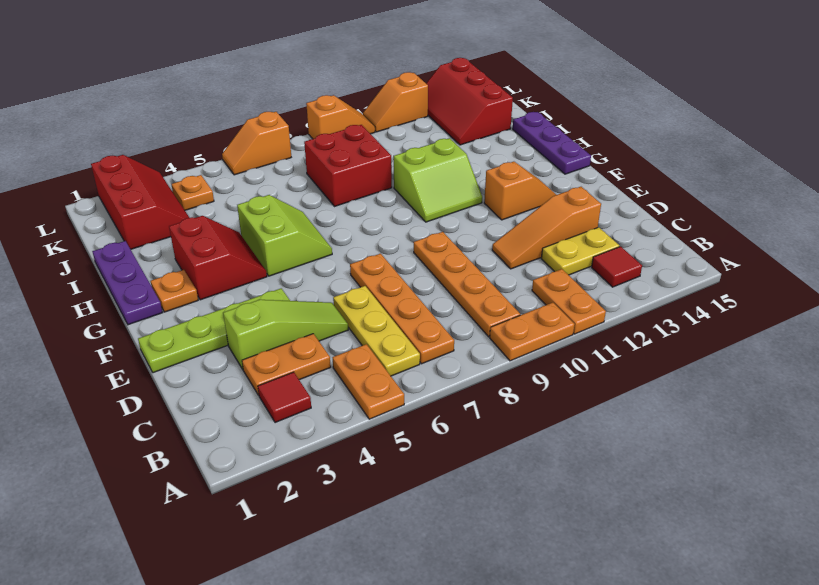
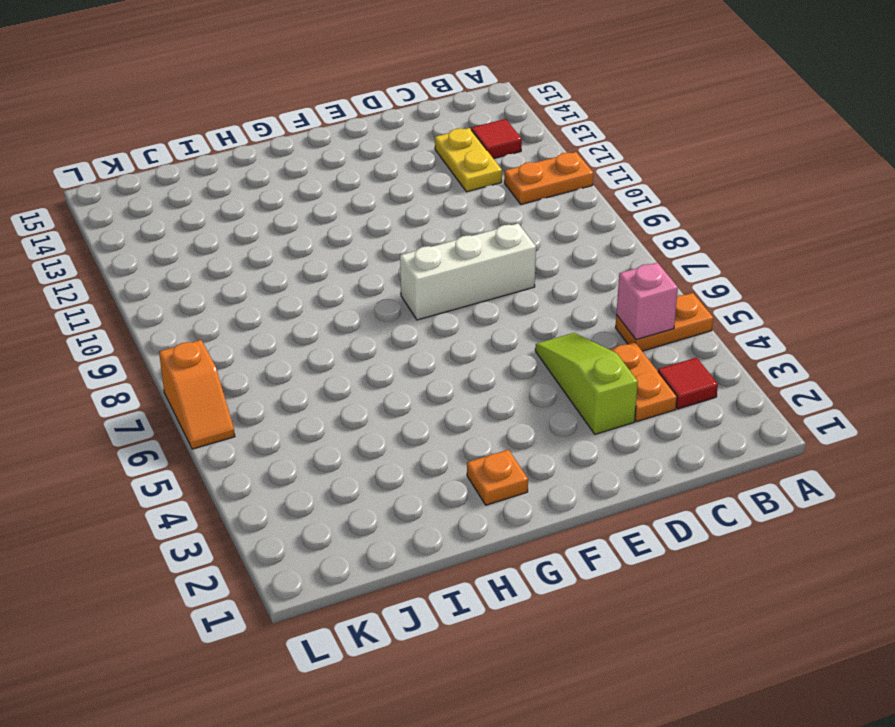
pink brick B5 level 2 -> none
white brick D8:F8 level 1 -> none
none -> orange plate A9:A10 level 1
none -> yellow plate B6:D6 level 1
none -> orange plate B7:E7 level 1

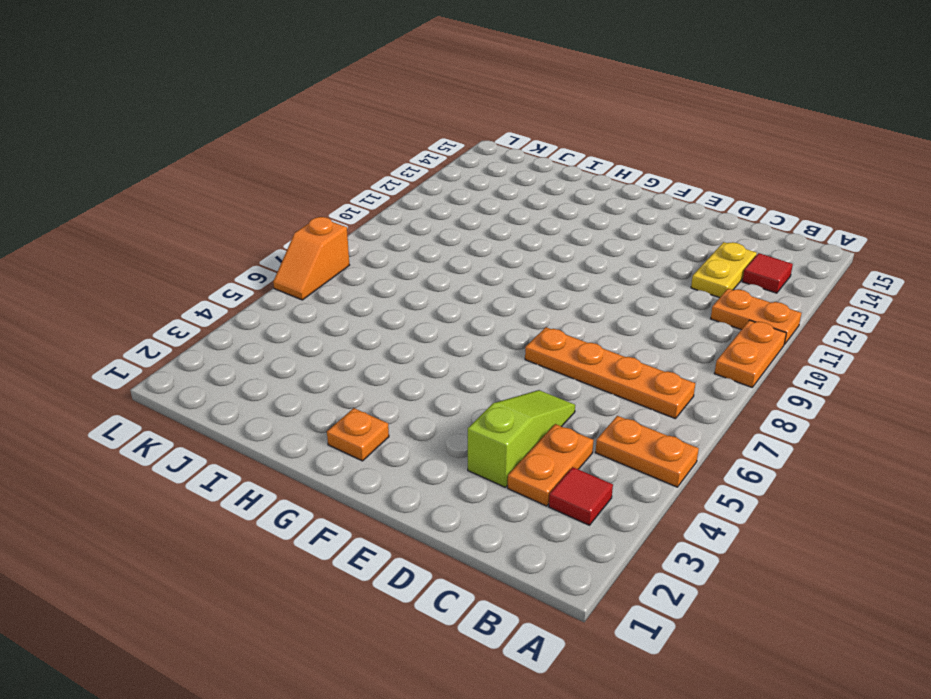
none -> yellow plate B6:D6 level 1
none -> orange plate B9:E9 level 1
none -> orange slope D11:D13 level 1 top 13

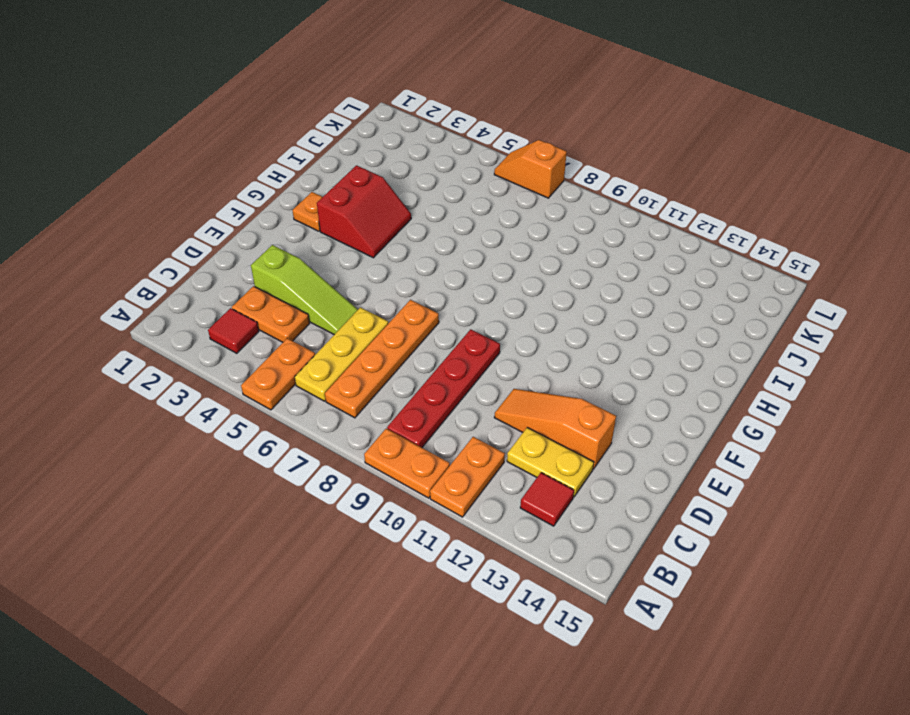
red plate B9:E9 level 1 -> orange plate B9:E9 level 1
none -> lime plate E1:E4 level 1
none -> orange slope F12:F13 level 1 top 12
none -> purple plate G1:I1 level 1

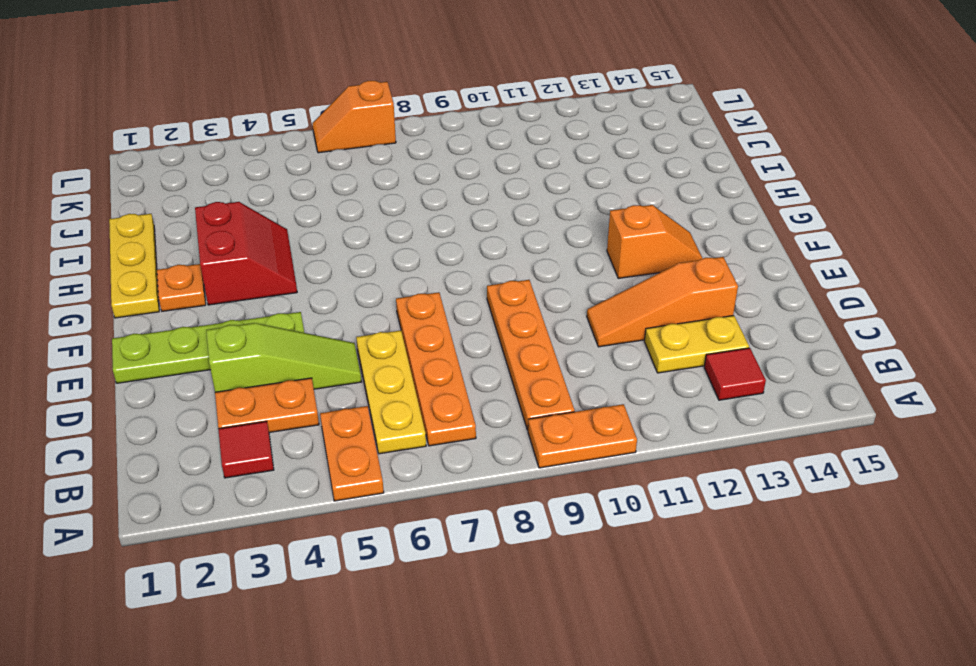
yellow plate G1:I1 level 1 -> purple plate G1:I1 level 1
none -> orange plate A11:B11 level 1
none -> lime slope G5:H6 level 1 top 5
none -> lime slope G10:H11 level 1 top H

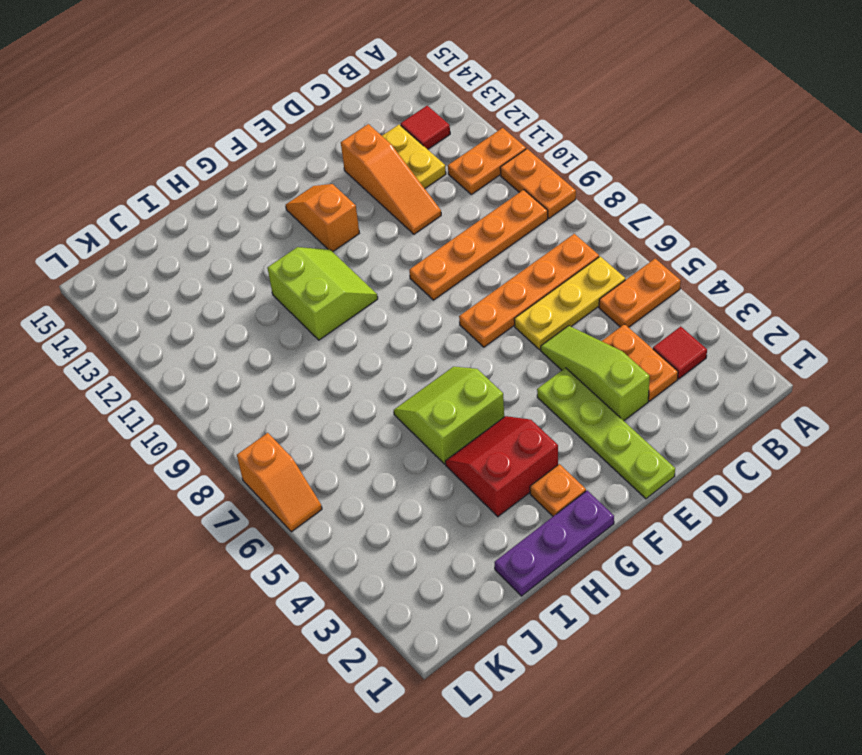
none -> purple plate G15:I15 level 1
none -> red brick I8:J9 level 1
none -> red slope J2:L3 level 1 top 2

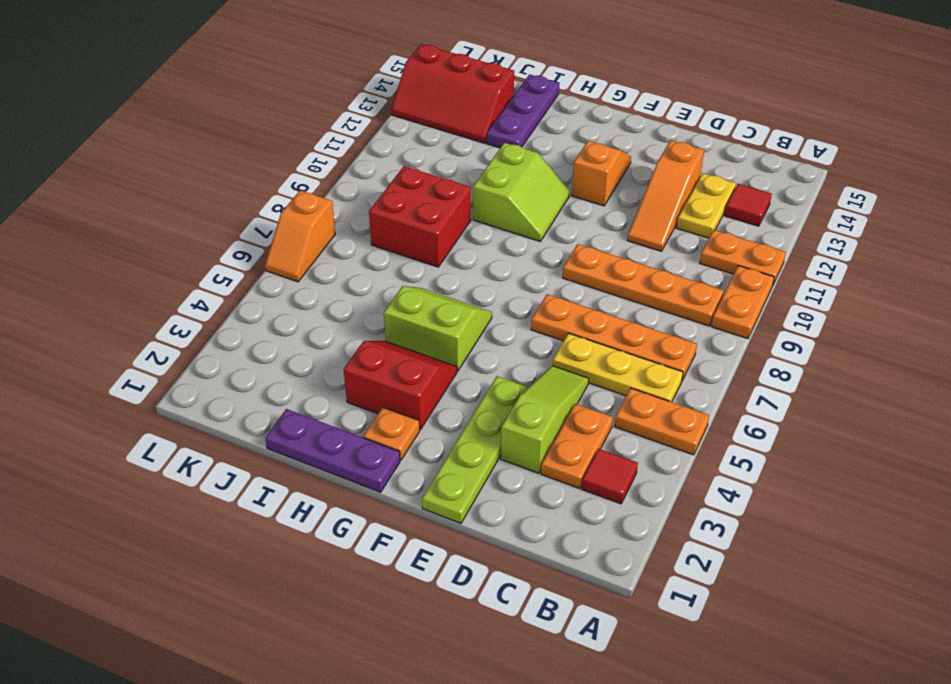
purple plate I13:I15 level 1 -> purple plate G15:I15 level 1
none -> red slope J2:L3 level 1 top 2
none -> orange plate K4 level 1
none -> orange slope L9:L10 level 1 top 9

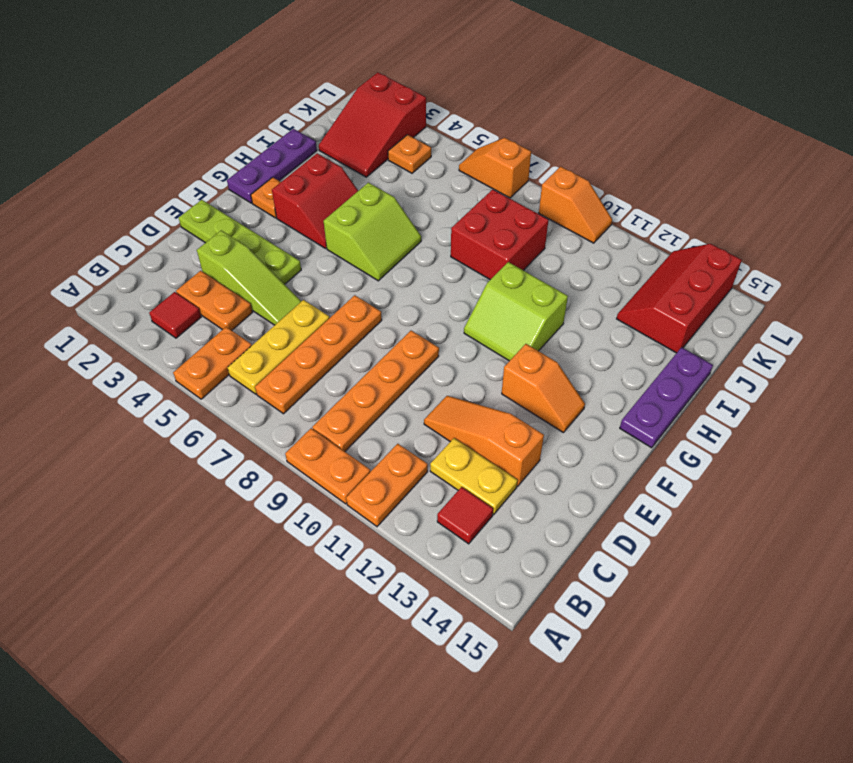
red slope J2:L3 level 1 top L -> red slope J2:L3 level 1 top 2
none -> orange slope L11:L12 level 1 top 12

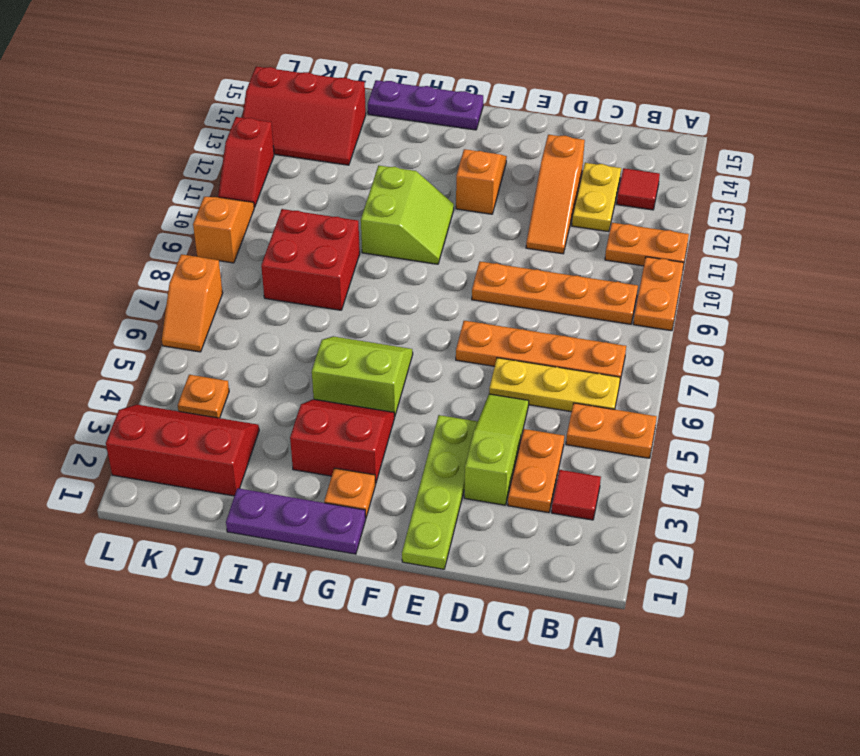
red slope L11:L12 level 1 top 12 -> orange slope L11:L12 level 1 top 12

